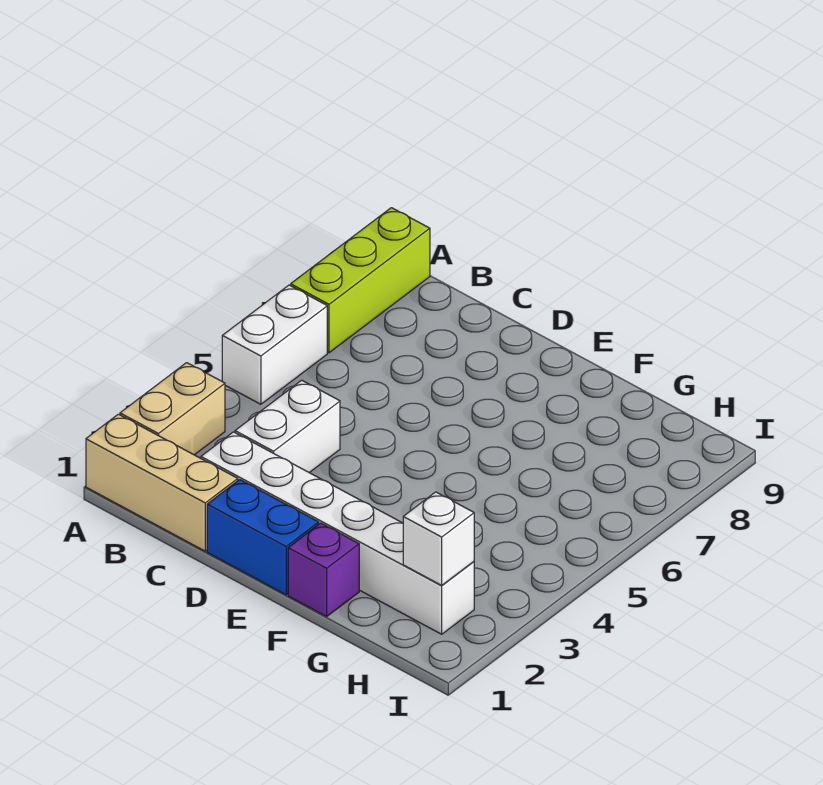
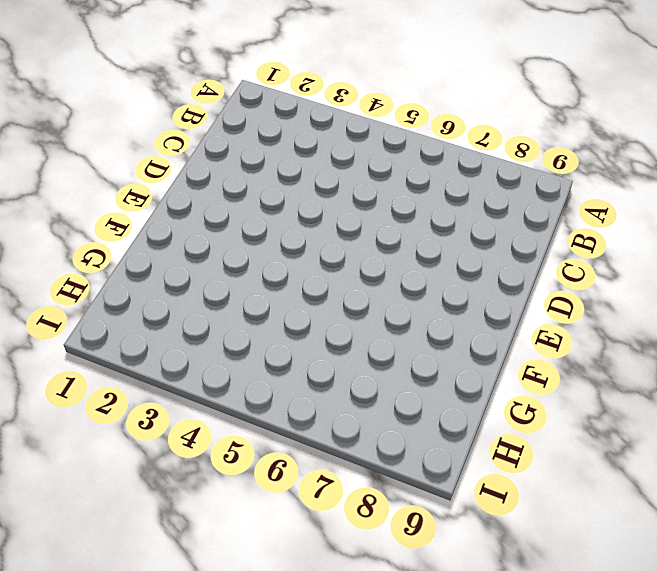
none -> tan brick A1:C1 level 1
none -> tan brick A2:A3 level 1

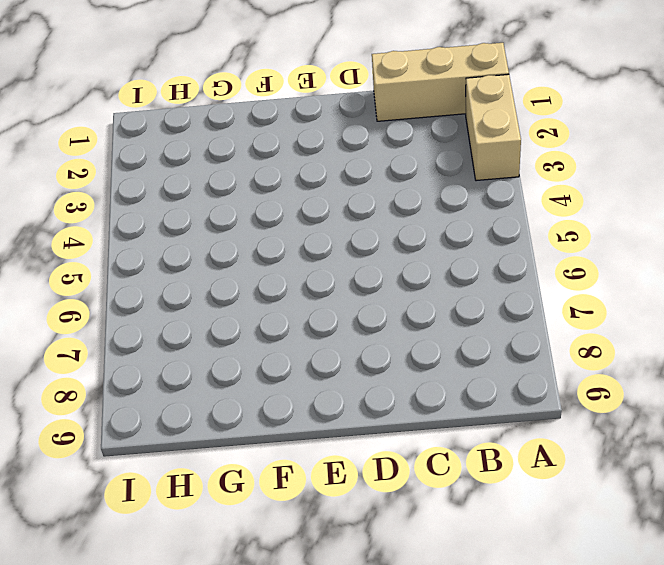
none -> white brick A5:A6 level 1
none -> lime brick A7:A9 level 1

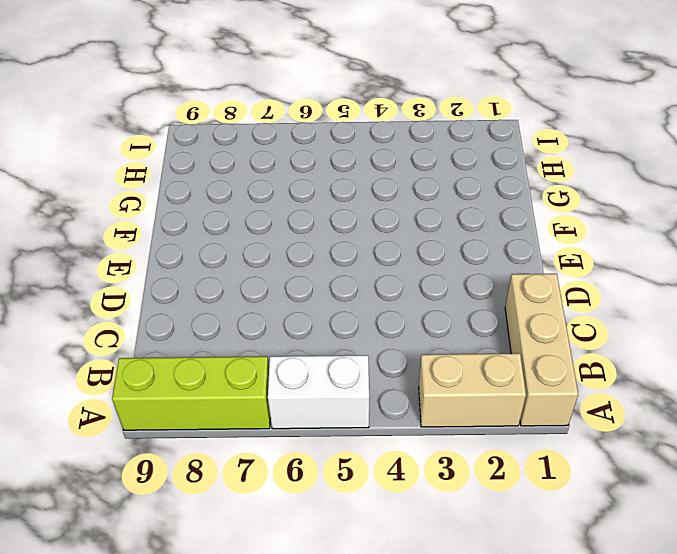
none -> white brick C2:H2 level 1
none -> white brick C3:C4 level 1

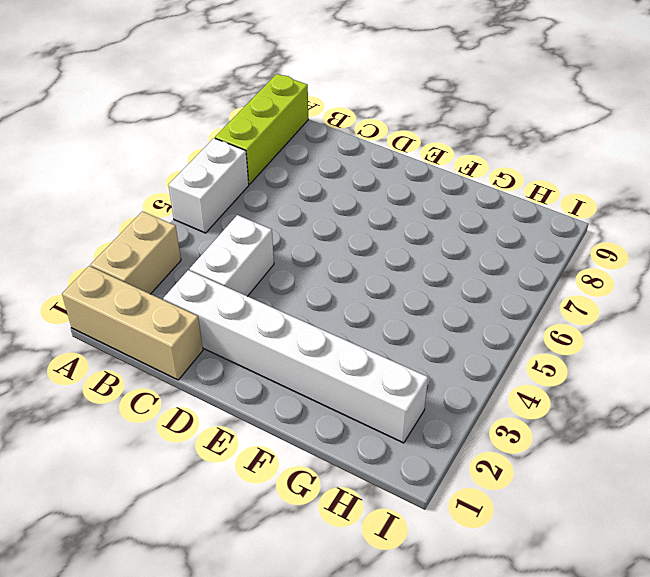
none -> blue brick D1:E1 level 1
none -> purple brick F1 level 1

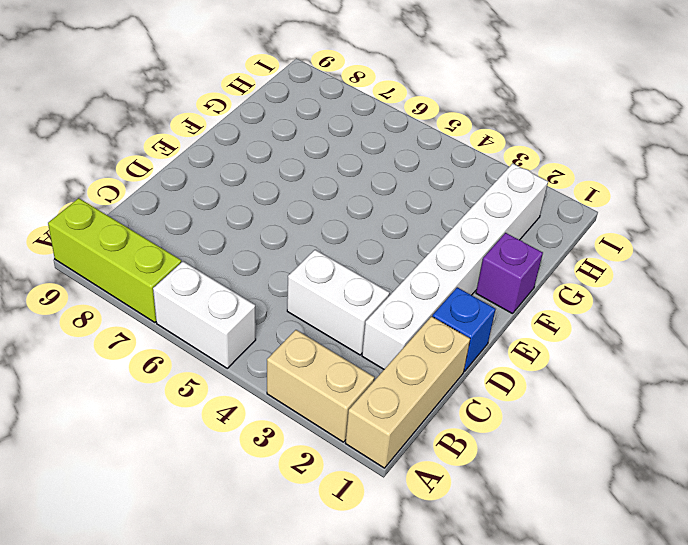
blue brick D1 level 1 -> blue brick D1:E1 level 1
none -> white brick H2 level 2

